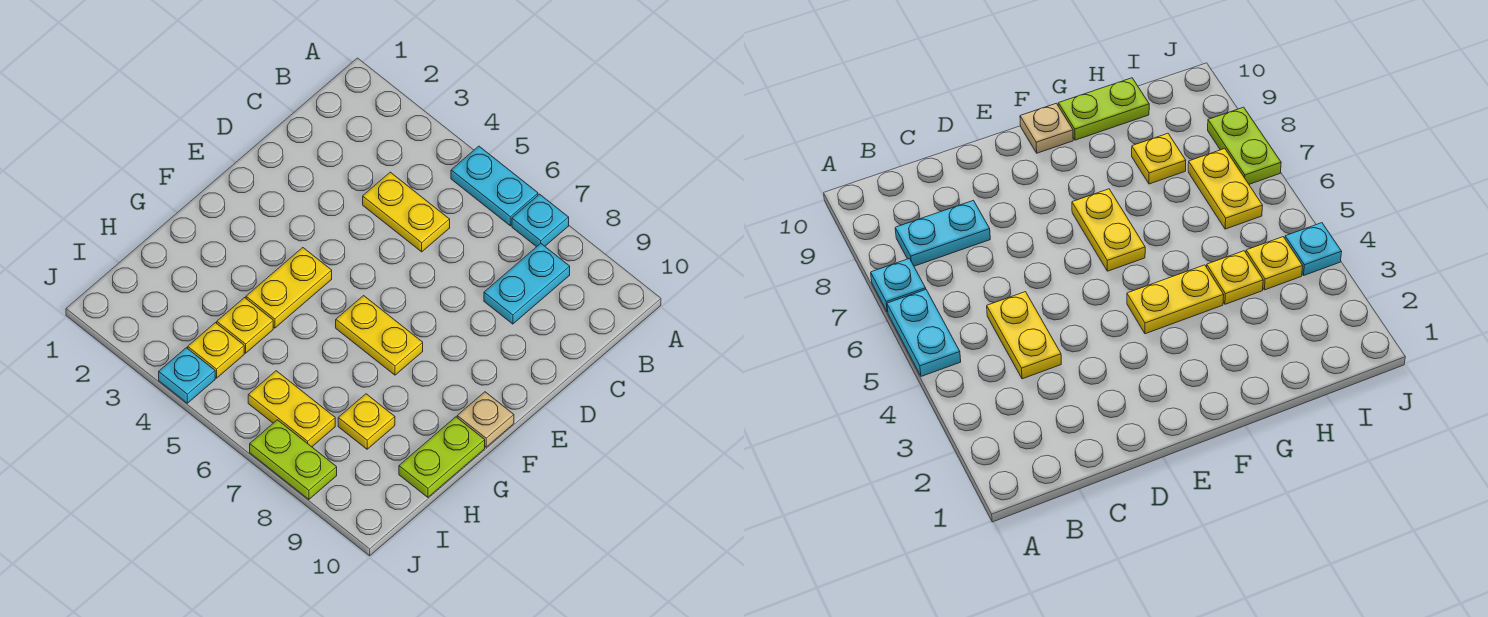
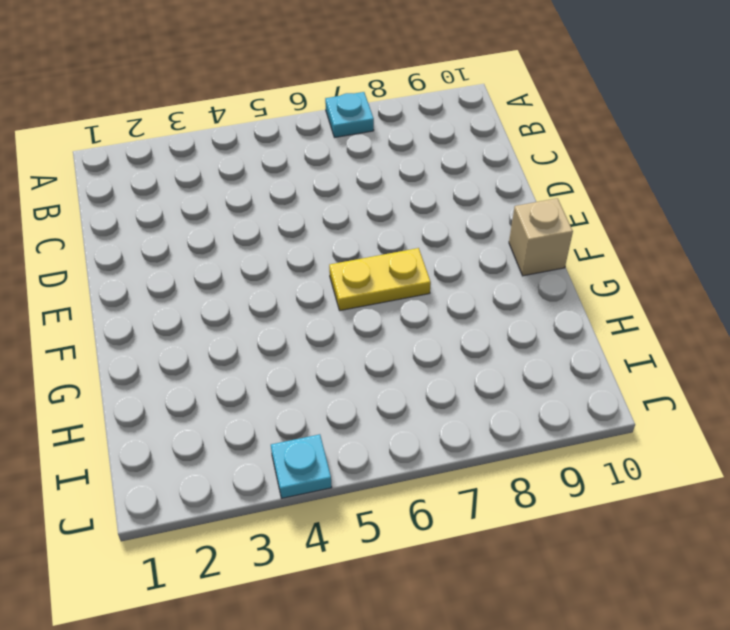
tan brick F10 level 1 -> tan plate F10 level 1
none -> cyan plate A5:A6 level 1
none -> cyan plate B8:C8 level 1
none -> yellow plate C4:C5 level 1

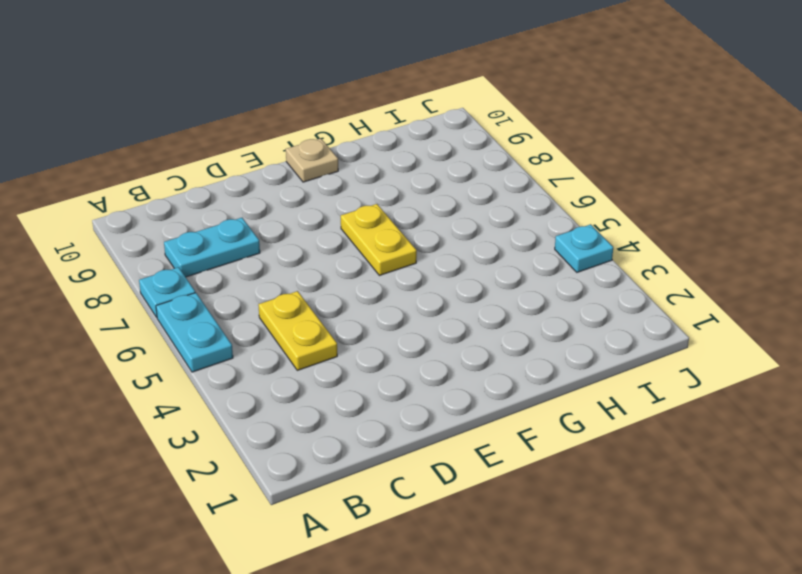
none -> yellow plate F4:G4 level 1
none -> lime plate G10:H10 level 1
none -> yellow plate H4 level 1

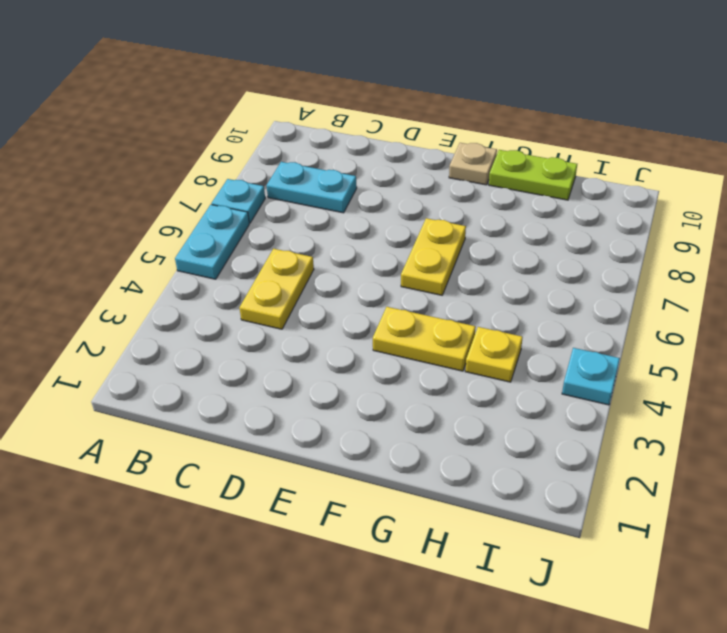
none -> yellow plate H8 level 1
none -> yellow plate I4 level 1
none -> yellow plate I6:I7 level 1

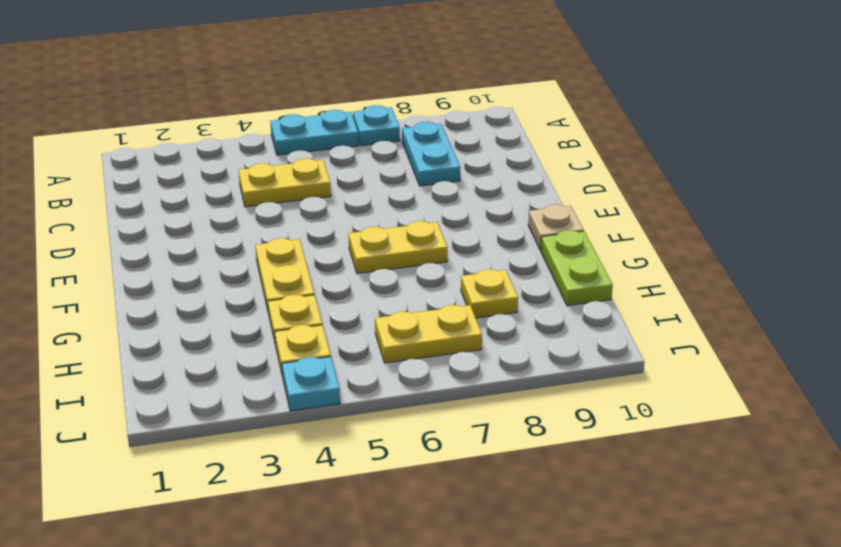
none -> lime plate J7:J8 level 1

